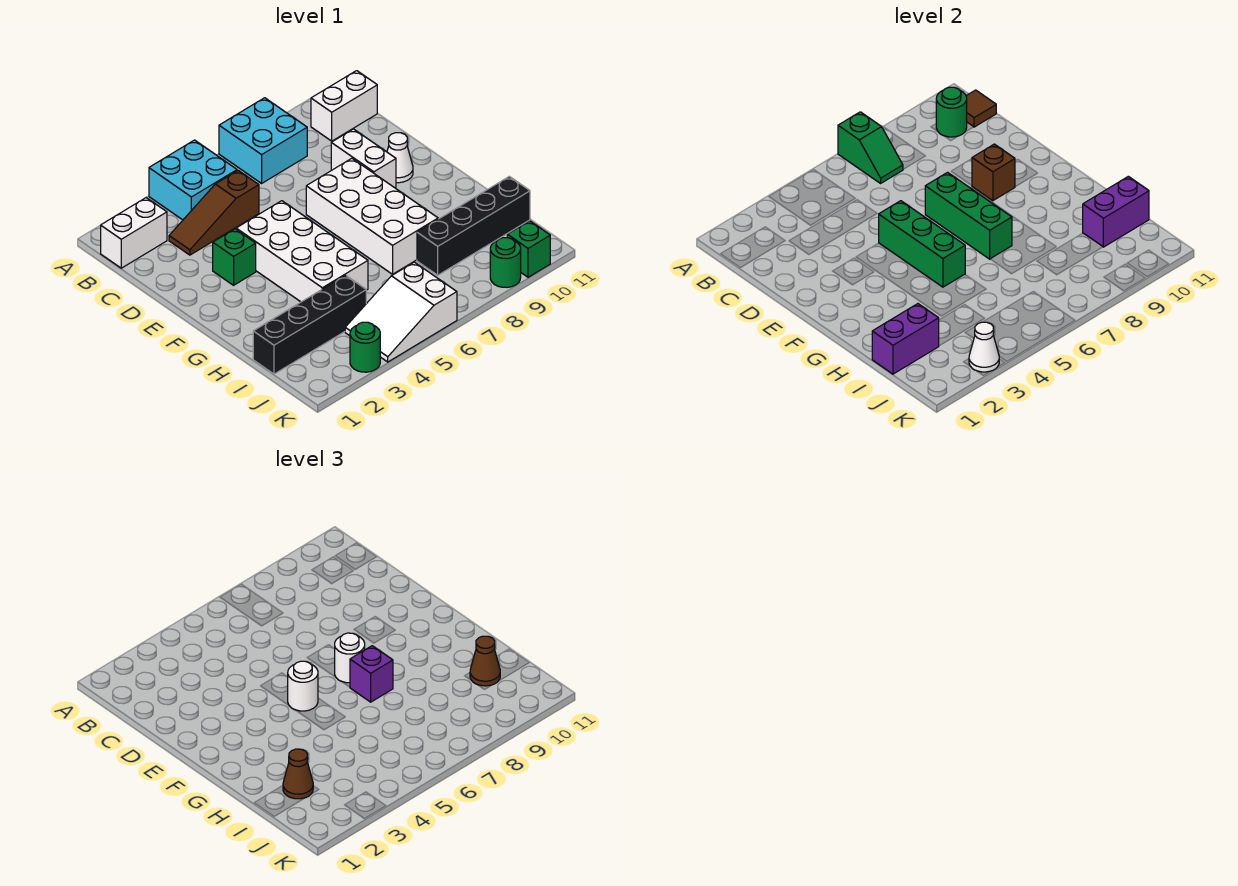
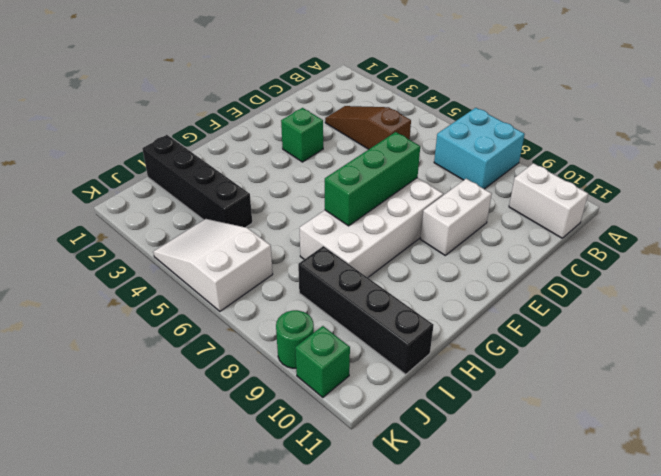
none -> cyan brick A4:B5 level 1
none -> white brick B1:B2 level 1
none -> white brick E4:H5 level 1
none -> white cone E10 level 1

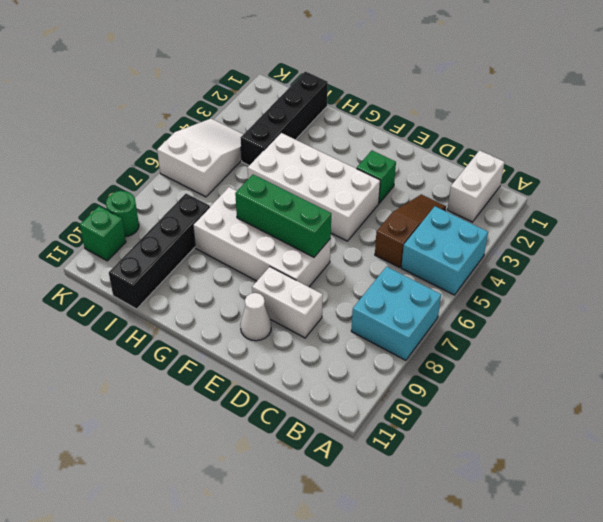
none -> white brick B10:B11 level 1
none -> green round brick K3 level 1
none -> green slope A7:B7 level 2 top A
none -> green round brick B10 level 2

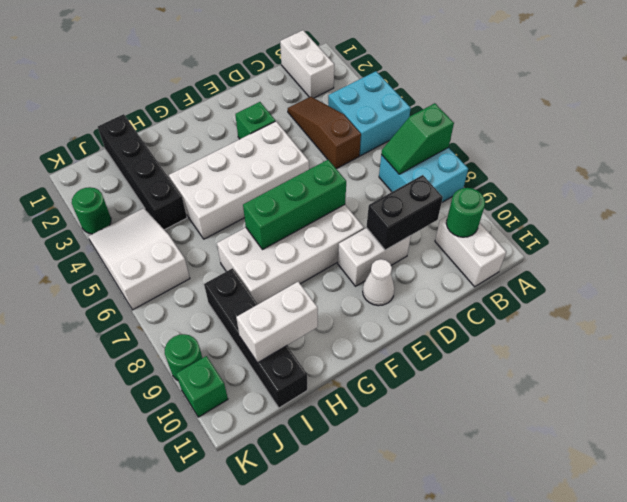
black brick C9:D9 level 2 -> none
white brick H10:I10 level 2 -> purple brick I10:I11 level 2
none -> brown tile B11 level 2
none -> green brick E5:G5 level 2
none -> brown brick E9 level 2
none -> purple brick I1:I2 level 2

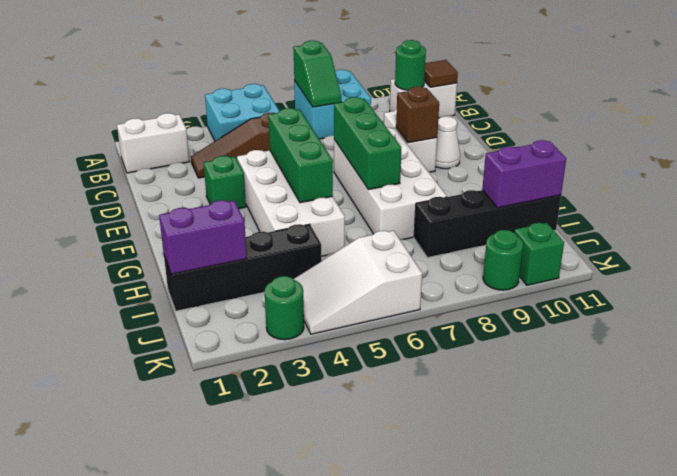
none -> white cone K3 level 2
none -> white round brick F5 level 3
none -> white round brick F7 level 3
none -> purple brick G7 level 3

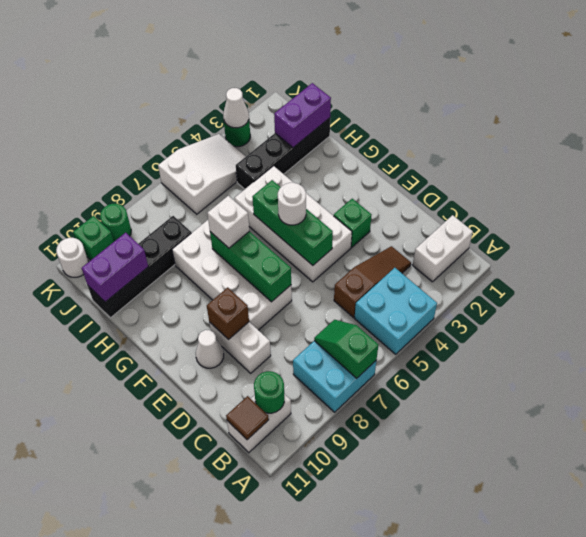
white brick G7 level 3 -> purple brick G7 level 3
white round brick K11 level 1 -> white round brick F7 level 3
none -> brown cone I2 level 3
none -> brown cone I10 level 3

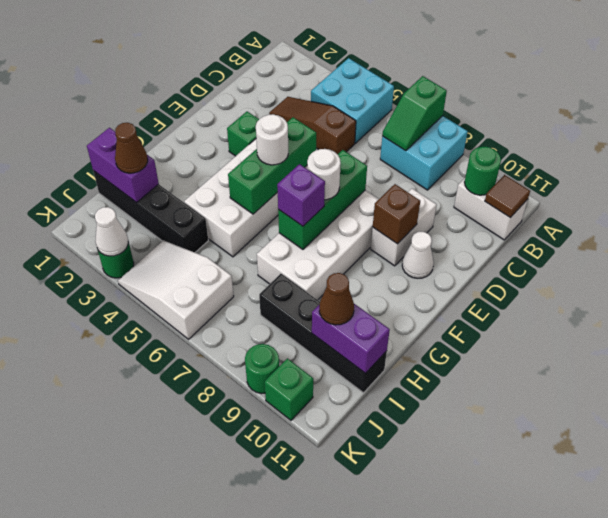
none -> white brick B1:B2 level 1

